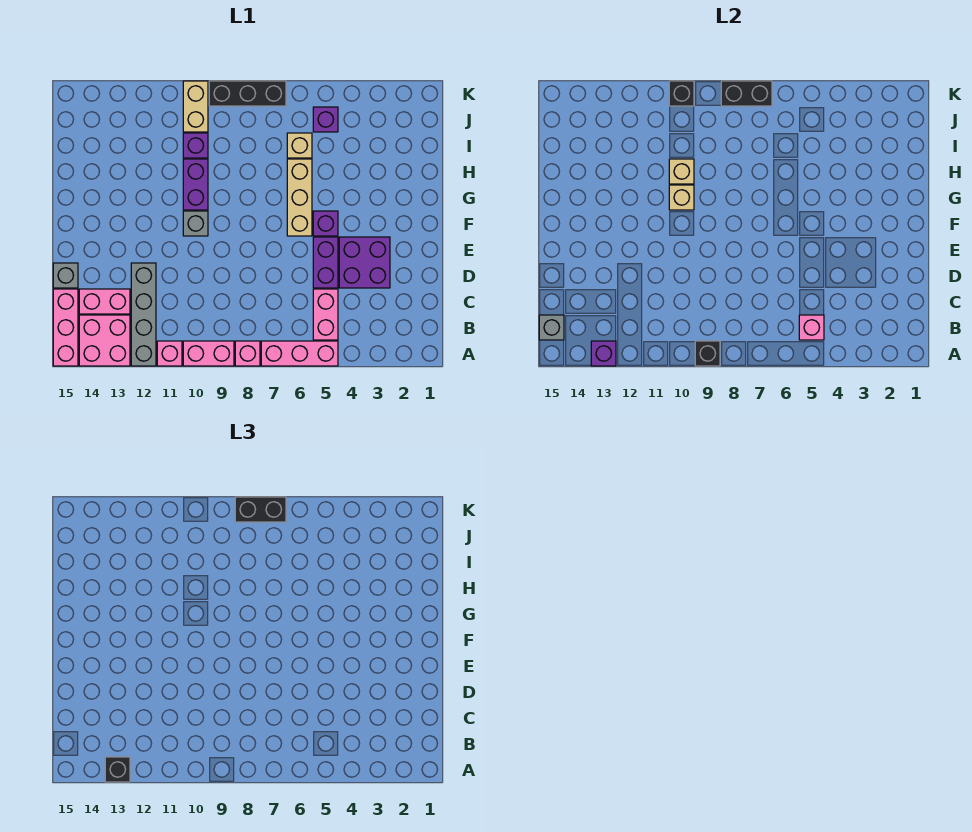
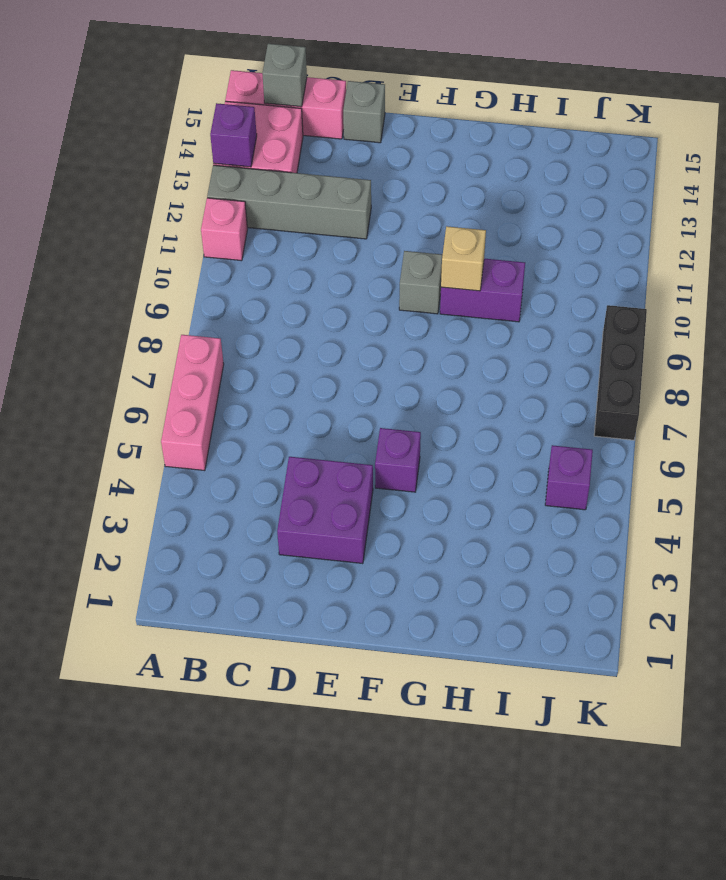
none -> pink brick A8 level 1
none -> pink brick A9:A10 level 1
none -> pink brick B5:C5 level 1
none -> pink brick C13:C14 level 1

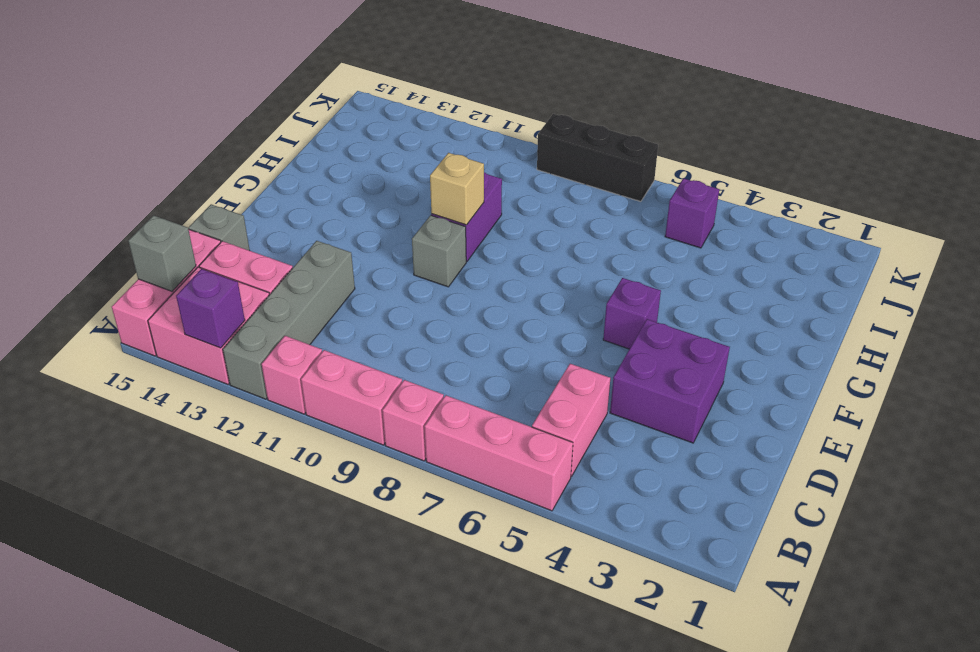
none -> purple brick D5:E5 level 1
none -> tan brick F6:H6 level 1
none -> tan brick I6 level 1
none -> purple brick I10 level 1

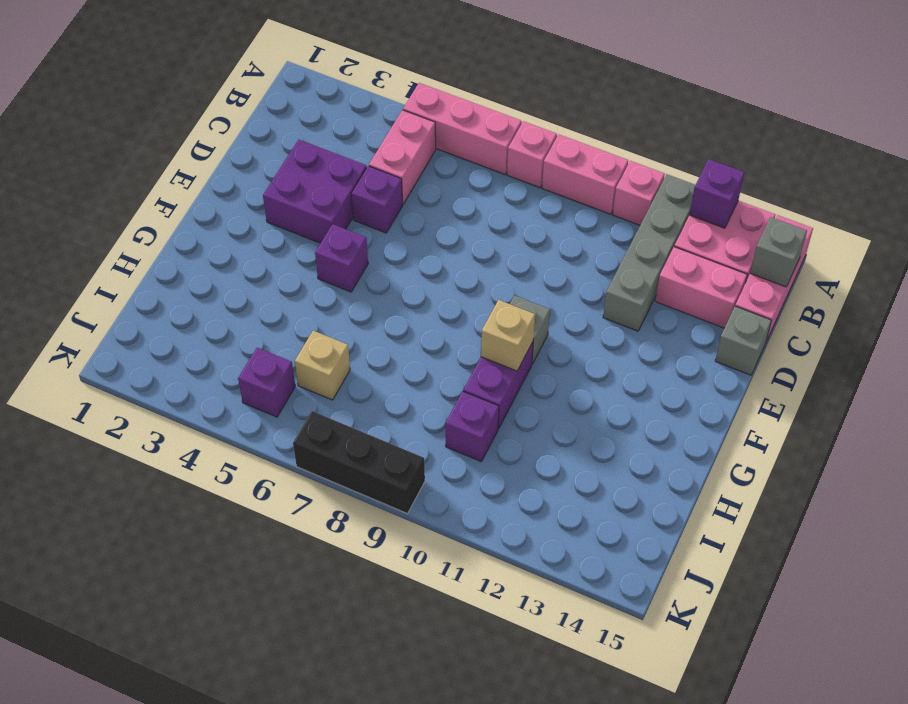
purple brick D5 level 1 -> purple brick D5:E5 level 1
none -> tan brick F6:H6 level 1
none -> tan brick J10:K10 level 1
none -> black brick A9 level 2
none -> pink brick B5 level 2

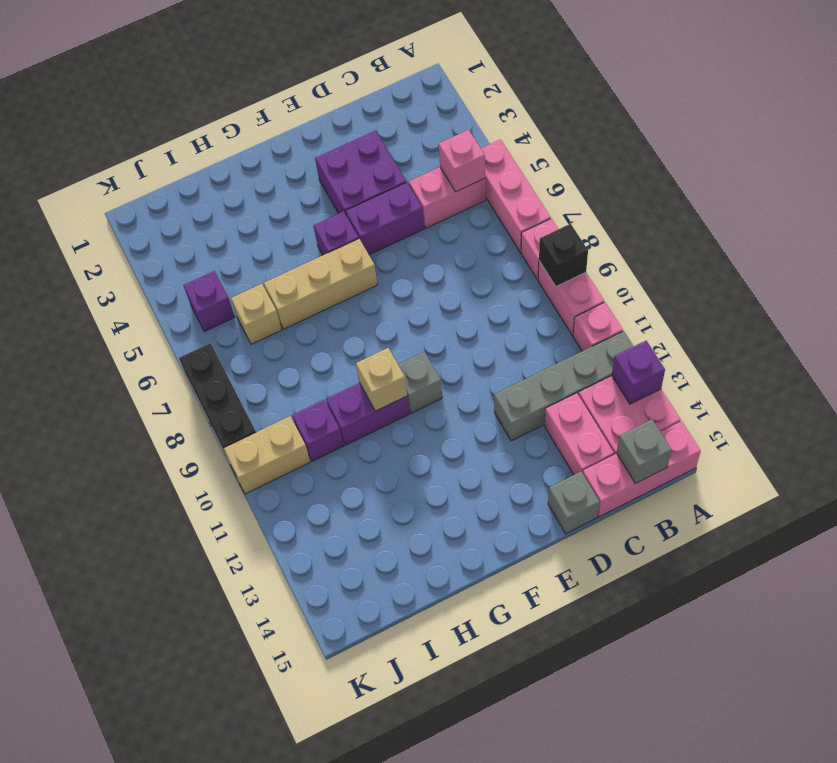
none -> tan brick H10 level 2
none -> black brick K7:K8 level 2
none -> black brick K10 level 2
none -> black brick A13 level 3

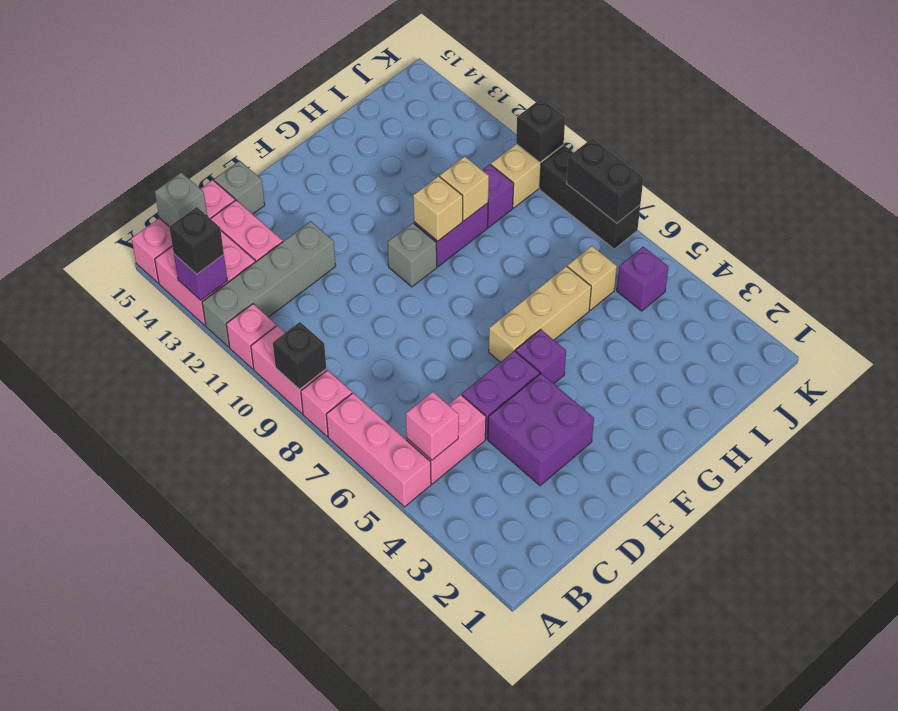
none -> black brick K7:K8 level 3

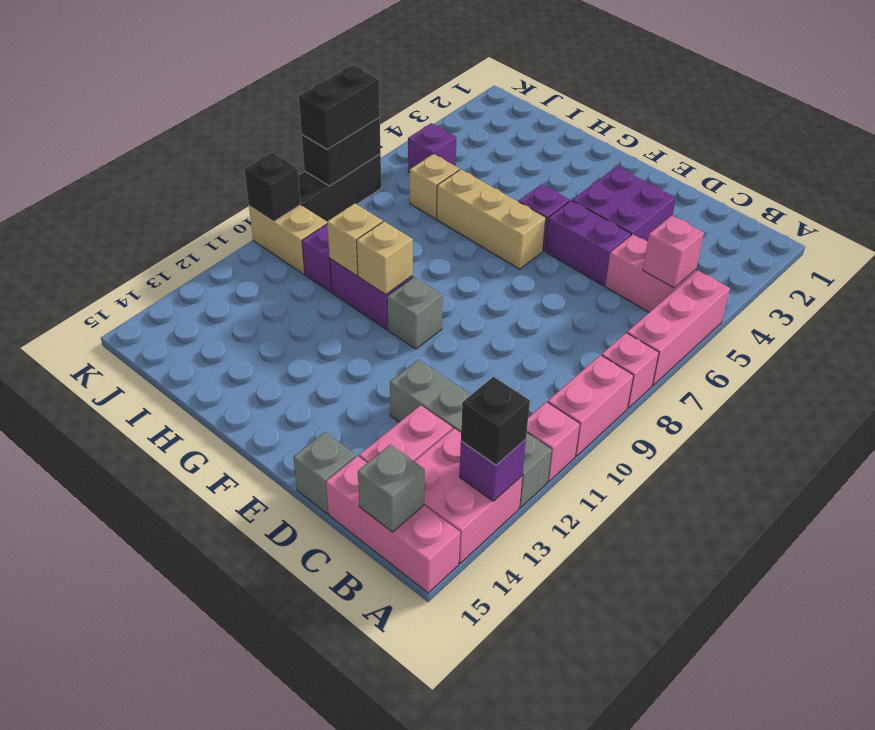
none -> black brick A9 level 2

